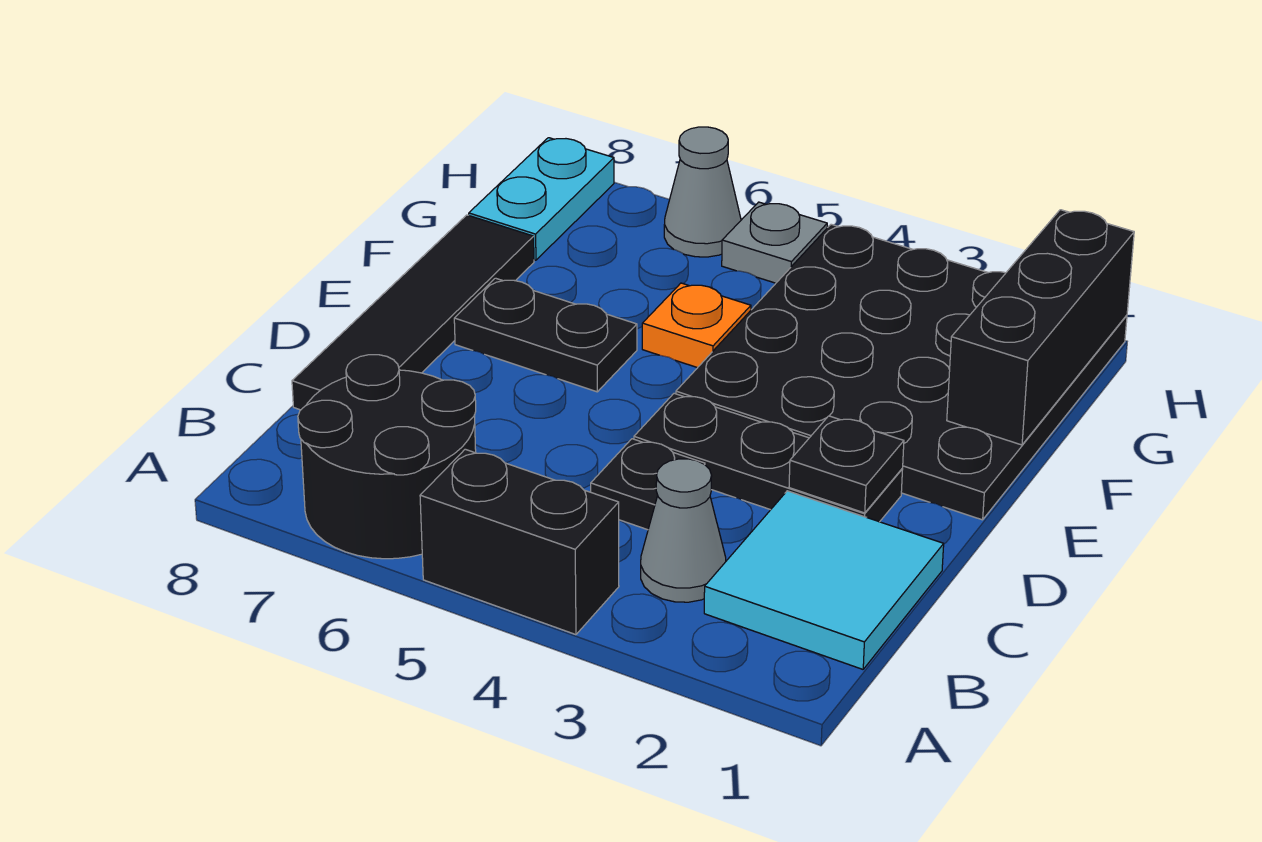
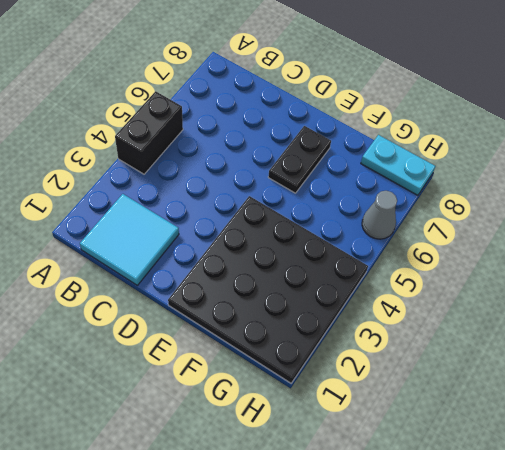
none -> black round brick A6:B7 level 1
none -> grey cone B3 level 1
none -> black plate C4 level 1

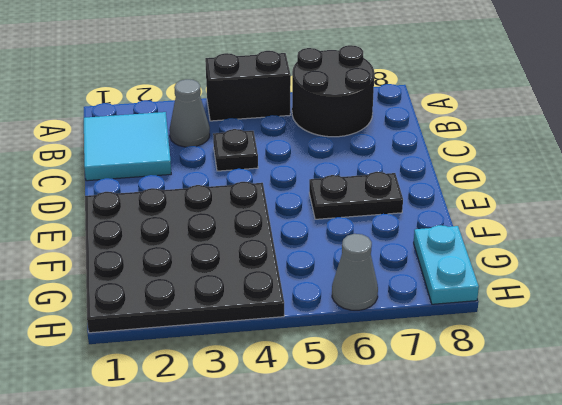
none -> black tile C8:F8 level 1
none -> black plate D2:D4 level 1
none -> orange plate F5 level 1

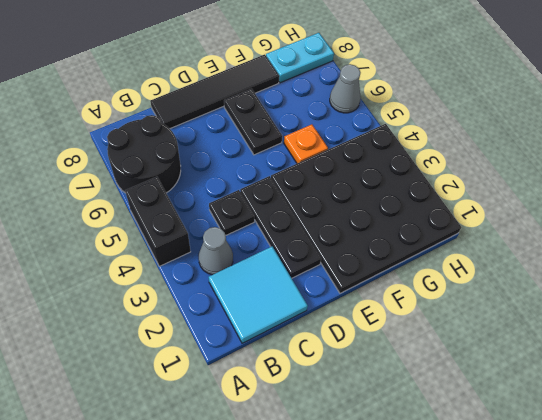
none -> grey plate H5 level 1
none -> black plate D2 level 2
none -> black brick F1:H1 level 2

